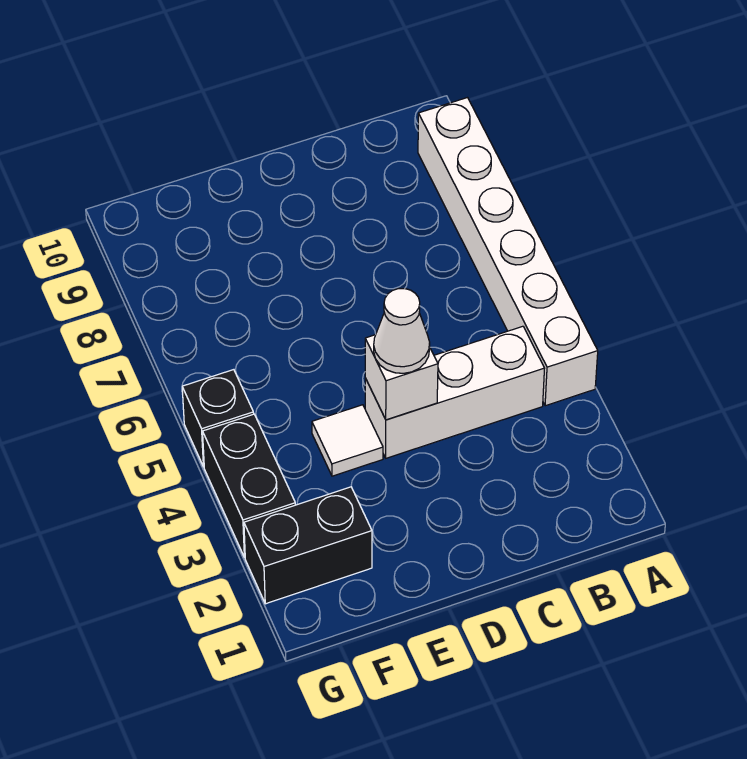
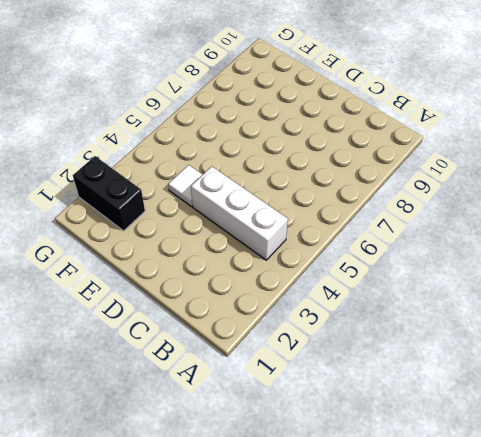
none -> white brick A4:A9 level 1
none -> black brick G3:G4 level 1

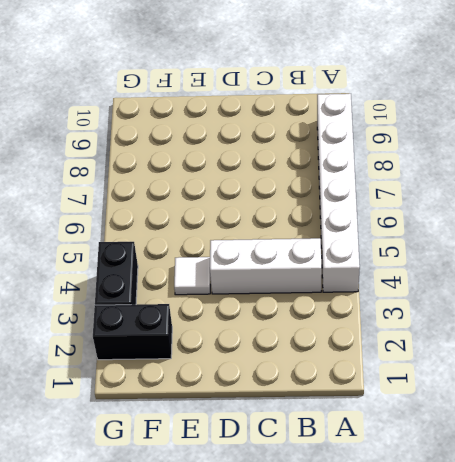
none -> black brick G5 level 1
none -> white brick D4 level 2

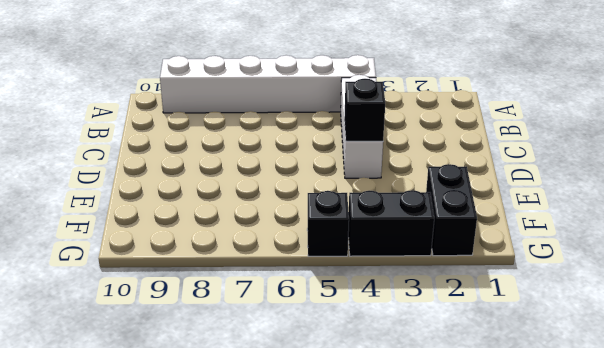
black brick D4 level 2 -> white brick D4 level 2
none -> white tile E4 level 1
none -> white cone D4 level 3

